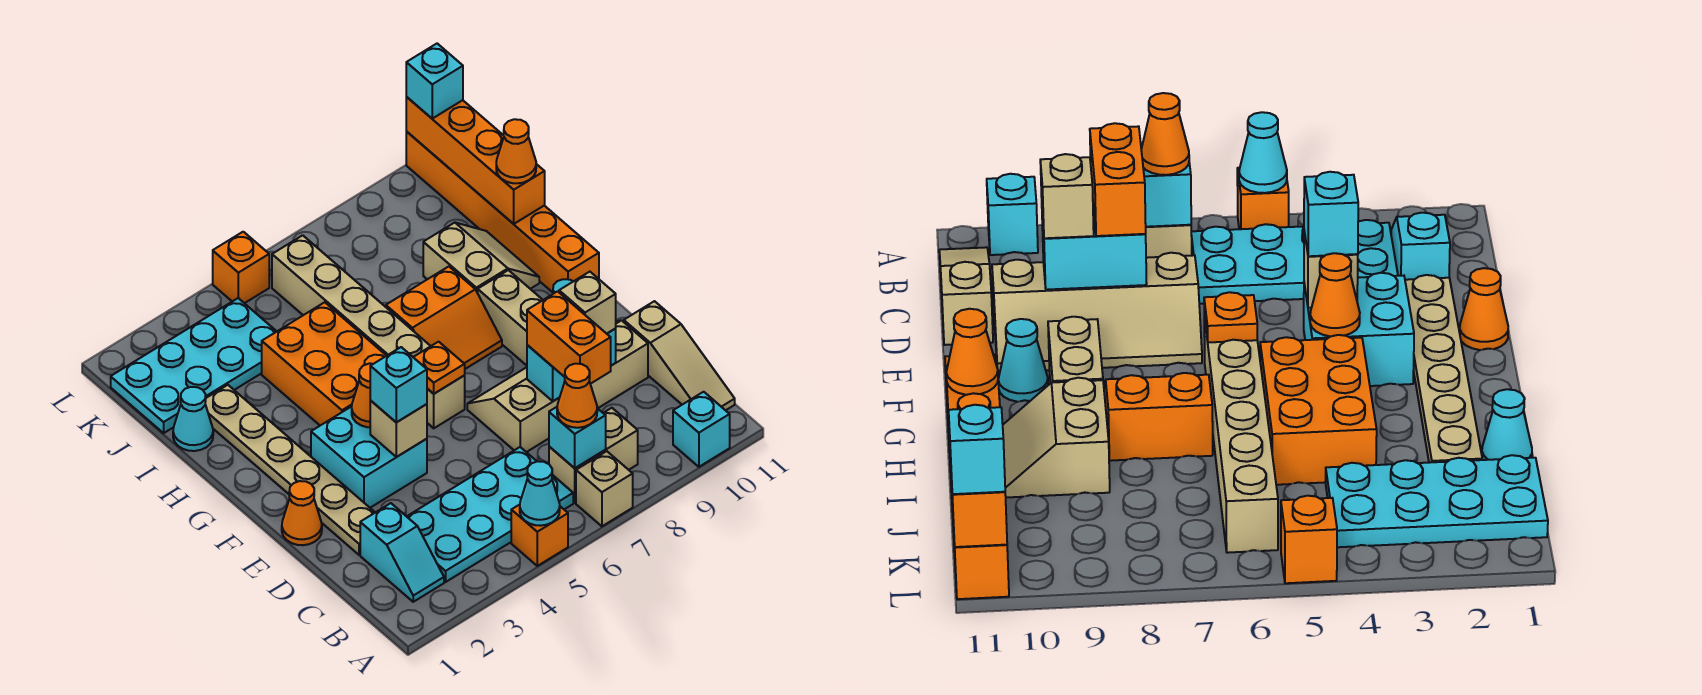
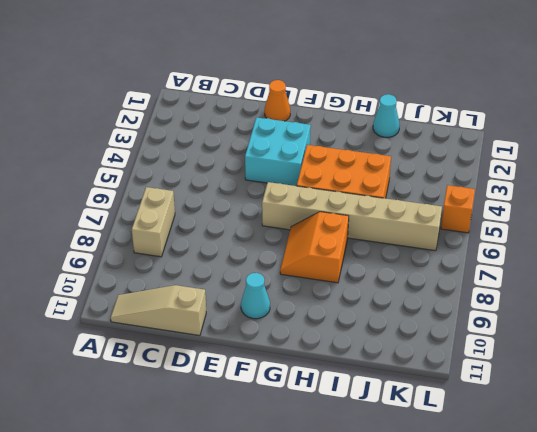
none -> orange brick A5 level 1
none -> tan brick A7 level 1
none -> cyan brick A10 level 1
none -> cyan slope B2:C2 level 1 top C

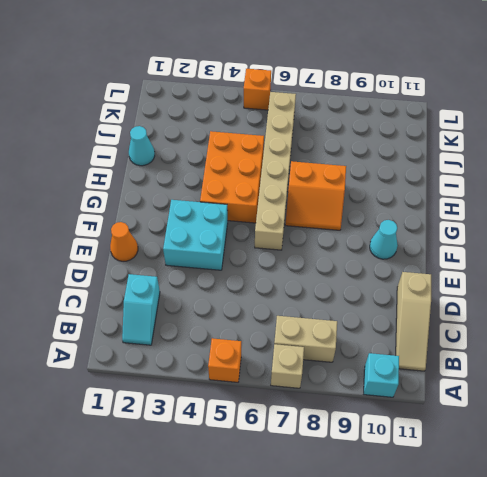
none -> cyan plate B3:C6 level 1
none -> tan plate D2:I2 level 1
none -> tan slope D7:E10 level 1 top D
none -> tan brick F9:G9 level 1

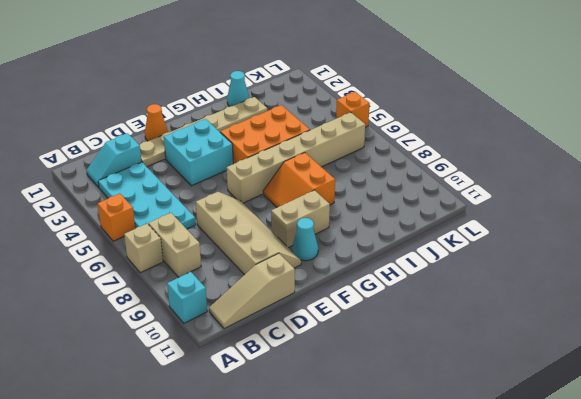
none -> orange brick G11:L11 level 1
none -> tan slope H9:I10 level 1 top 9
none -> cyan plate J1:K4 level 1
none -> cyan cone A5 level 2

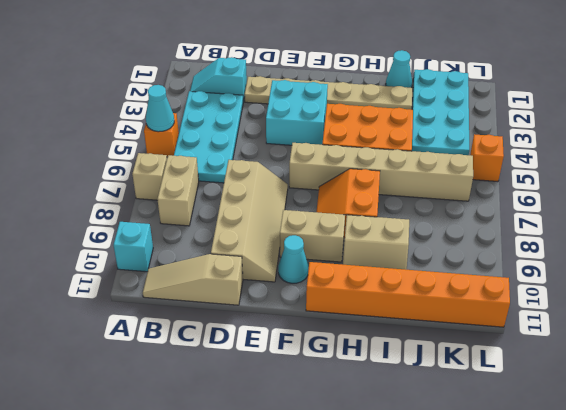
none -> orange cone E1 level 1
none -> cyan brick B7 level 2
none -> cyan brick D8:D9 level 2
none -> tan brick E4 level 2

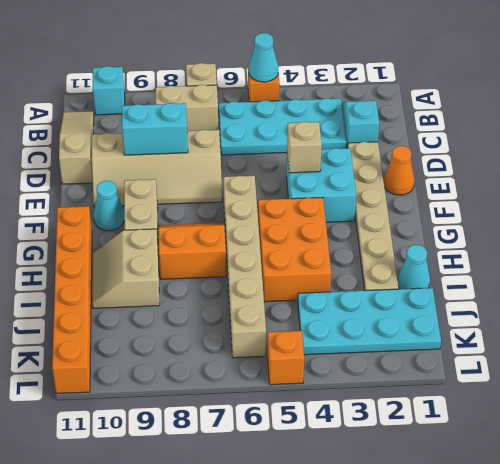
none -> cyan brick B7 level 2
none -> orange cone F4 level 2
none -> orange plate F6 level 2
none -> orange brick I11:L11 level 2

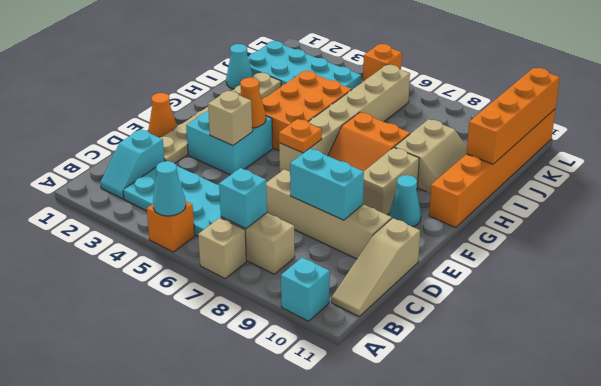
none -> orange cone B7 level 3
none -> orange brick C8:D8 level 3
none -> tan brick D9 level 3
none -> cyan brick E4 level 3

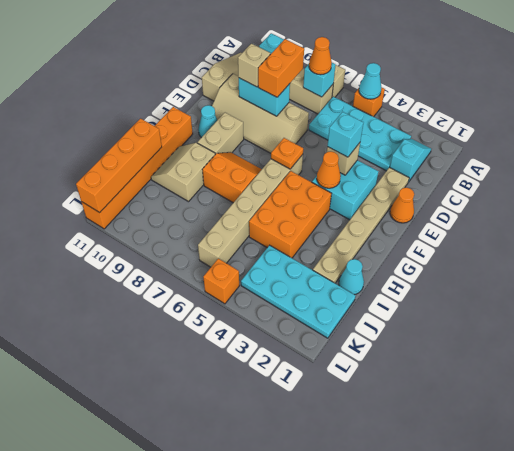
none -> orange cone I11 level 3
none -> cyan brick L11 level 3

